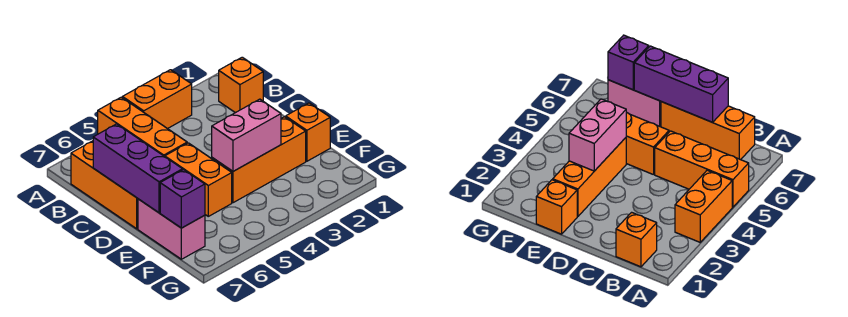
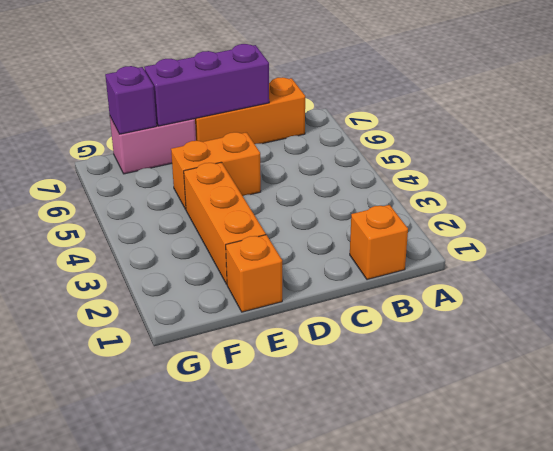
none -> orange brick A3:A4 level 1
none -> orange brick A5:C5 level 1

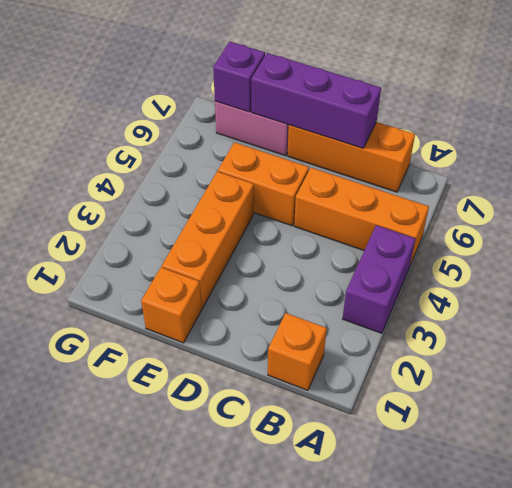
purple brick A3:A4 level 1 -> orange brick A3:A4 level 1
none -> pink brick E3:E4 level 2

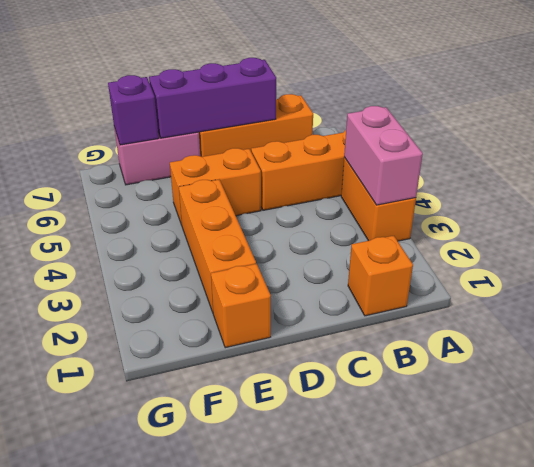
pink brick A3:A4 level 2 -> pink brick E3:E4 level 2

